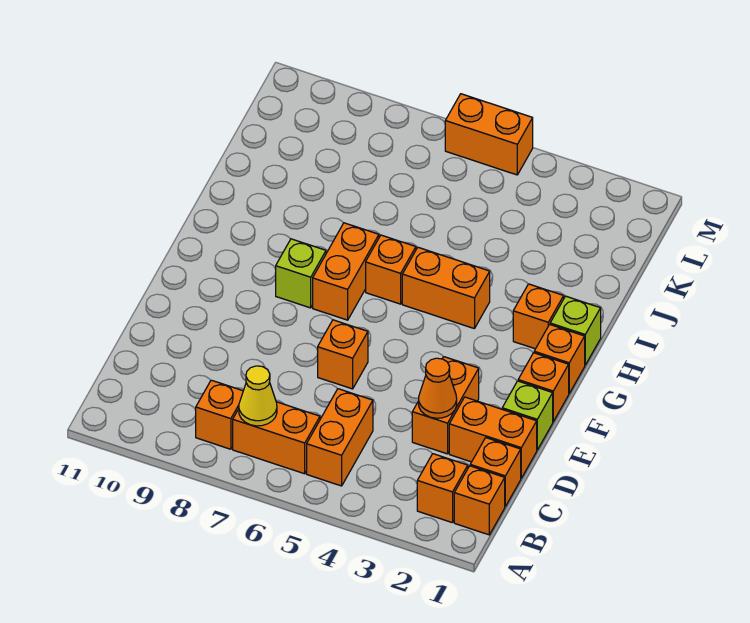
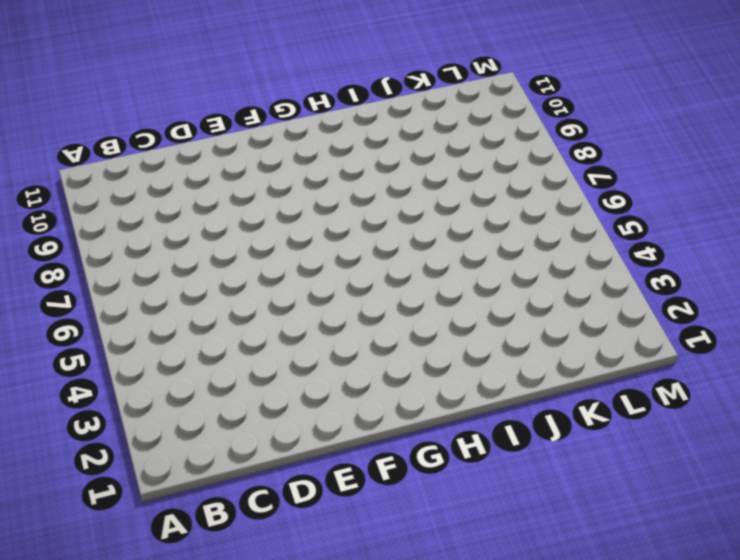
none -> orange brick B1 level 1
none -> orange brick B2 level 1
none -> orange brick B5:C5 level 1

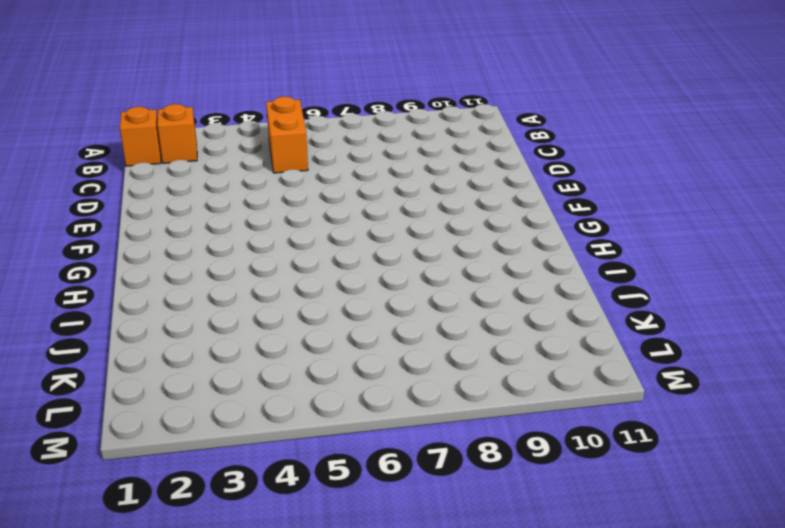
none -> orange brick B6:B7 level 1
none -> orange brick B8 level 1
none -> orange brick C1 level 1

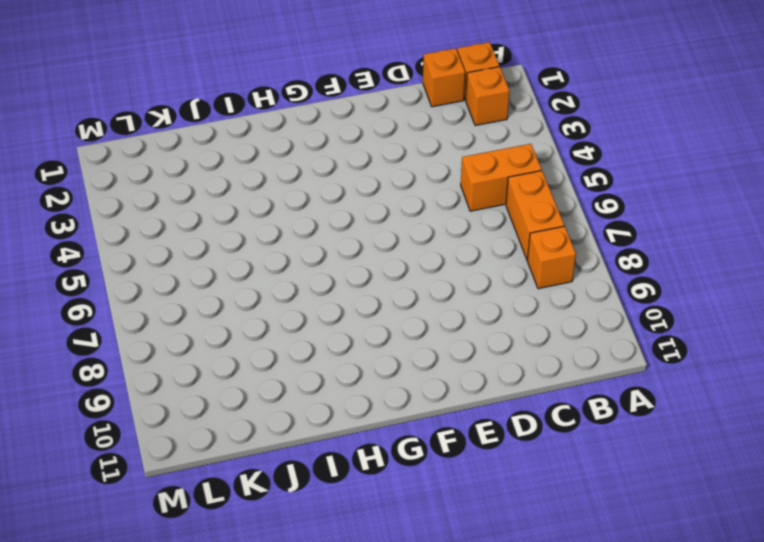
none -> orange brick D1:D2 level 1
none -> orange brick D3:E3 level 1
none -> lime brick E1 level 1

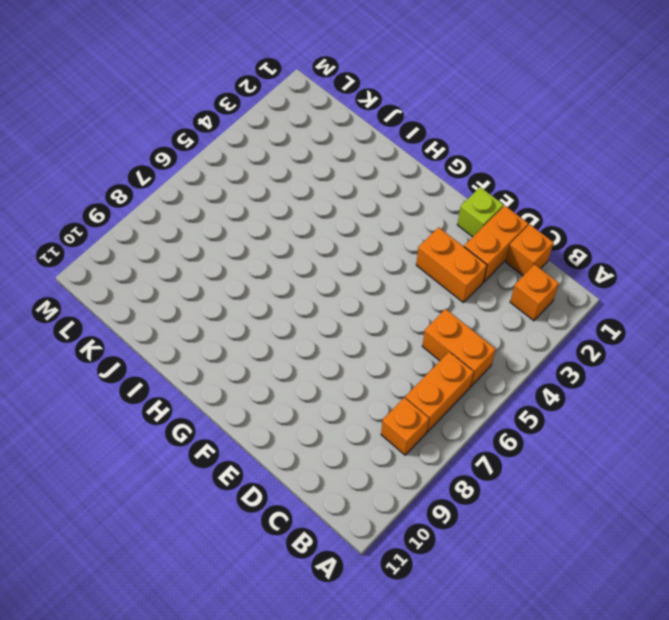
none -> orange brick B1 level 1
none -> orange brick E6 level 1
none -> orange brick F1 level 1

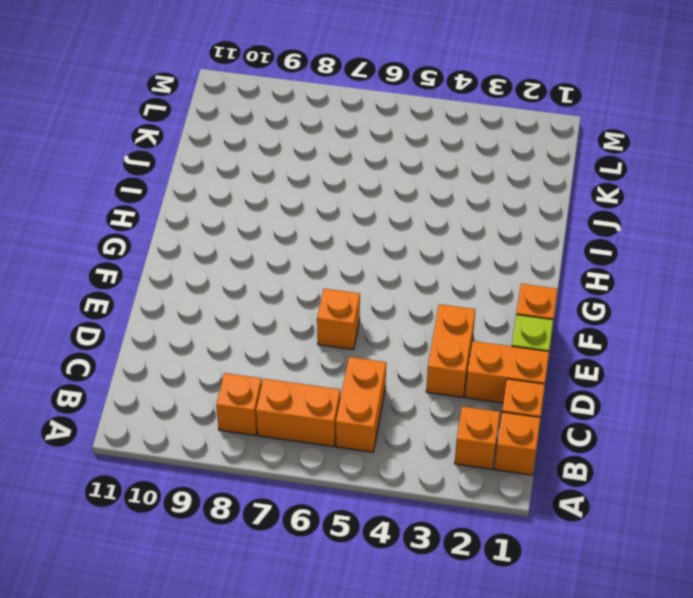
none -> orange brick G1 level 1
none -> orange brick G7:H7 level 1
none -> lime brick G8 level 1

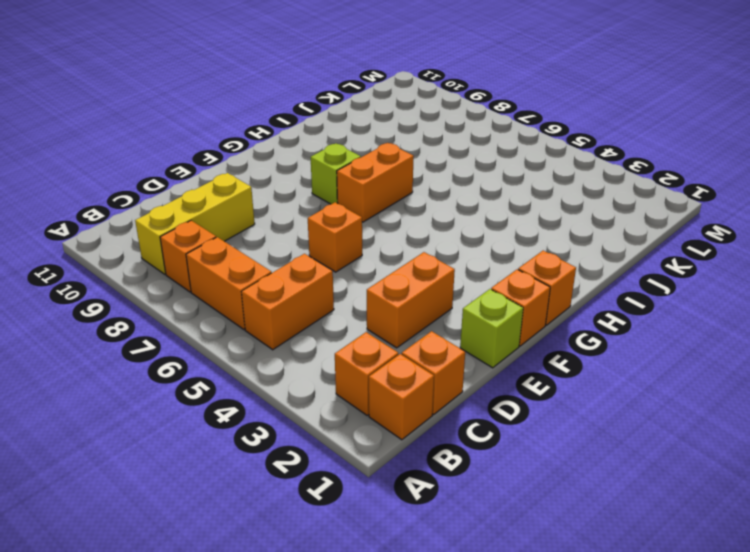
yellow brick B9:D9 level 1 -> none
none -> orange brick D1:D2 level 1
none -> lime brick H1 level 1
none -> orange brick H2 level 1

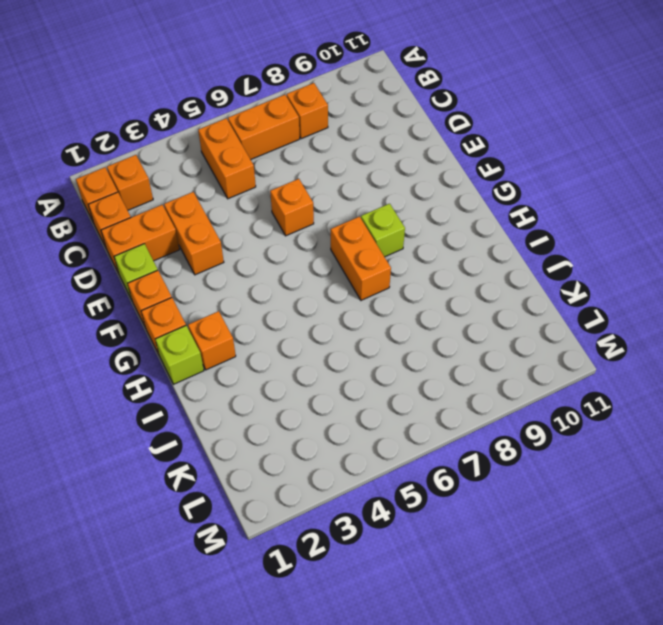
none -> orange brick H4:H5 level 1
none -> orange brick H6 level 1
none -> orange brick M5:M6 level 1

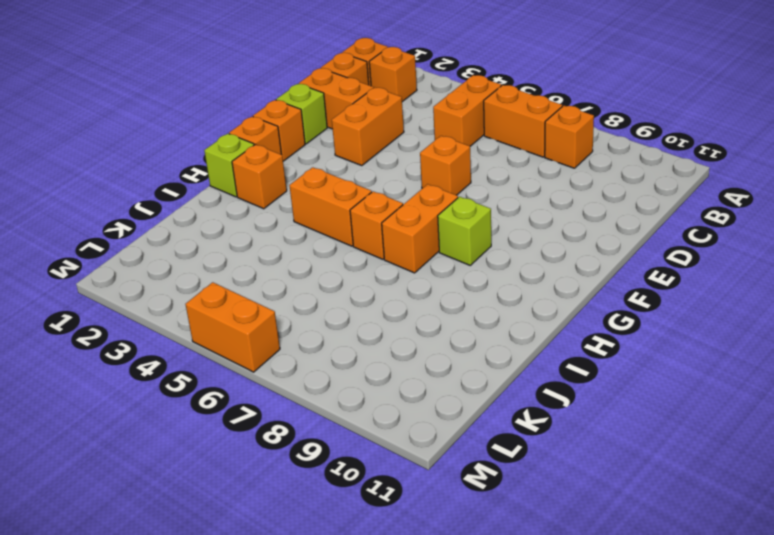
none -> yellow cone B7 level 2
none -> orange cone D3 level 2

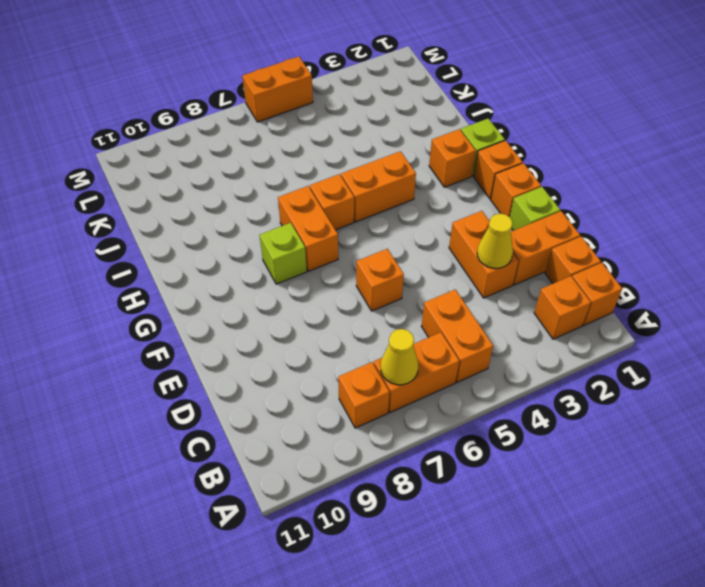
yellow cone D3 level 2 -> orange cone D3 level 2

